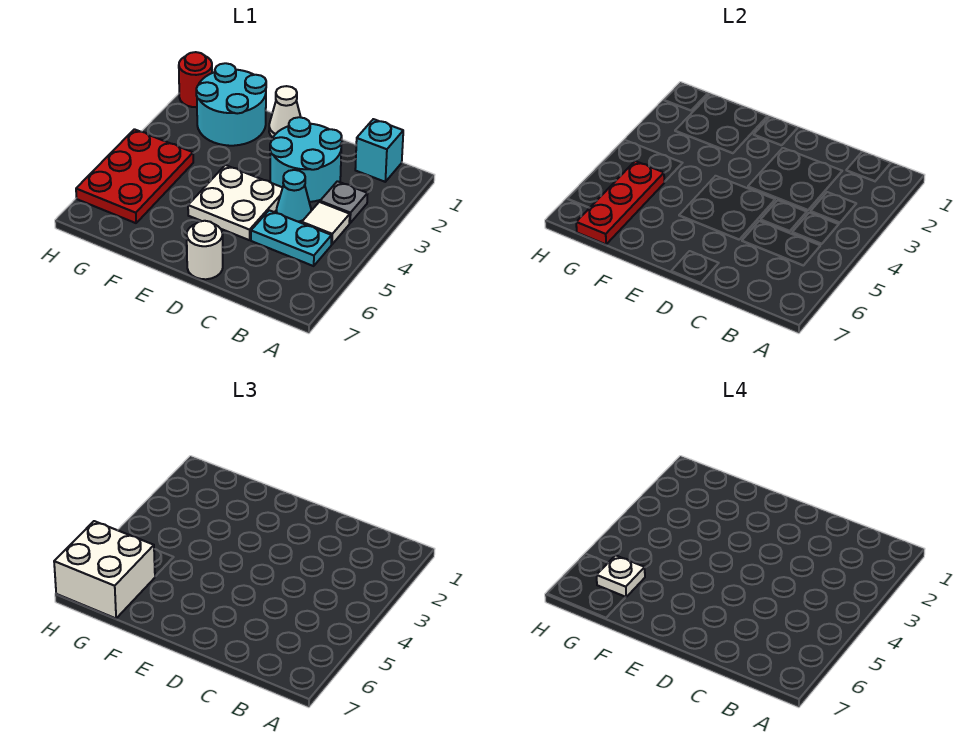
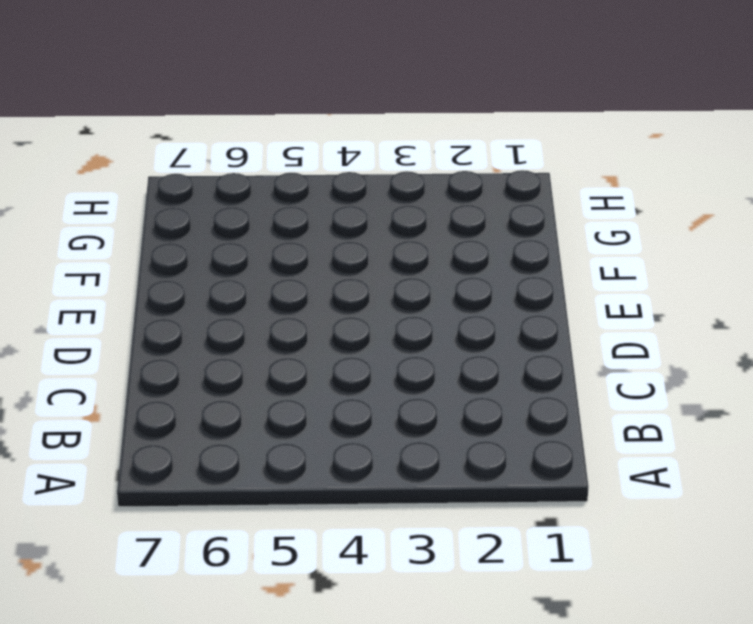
none -> cyan brick B1 level 1
none -> grey plate B3 level 1
none -> white tile B4 level 1

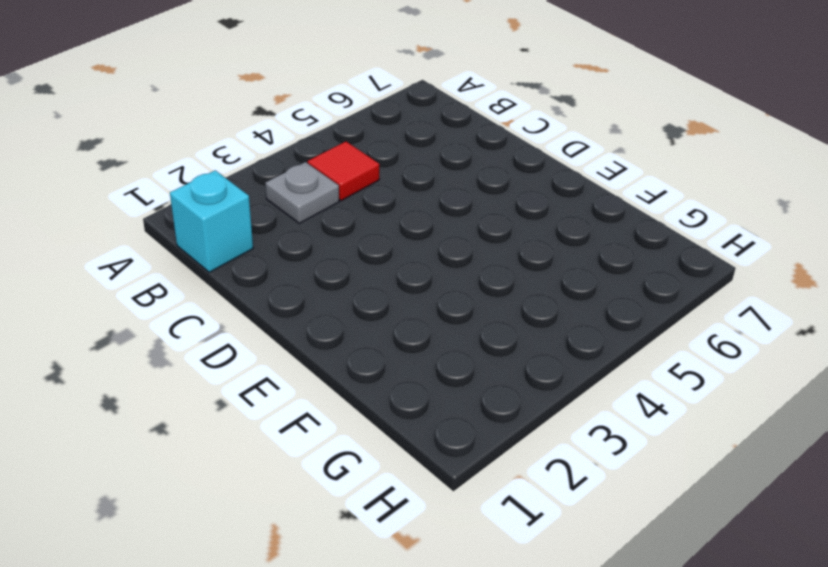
red tile B4 level 1 -> white tile B4 level 1
none -> cyan plate B5:C5 level 1
none -> cyan round brick C2:D3 level 1
none -> cyan cone C4 level 1

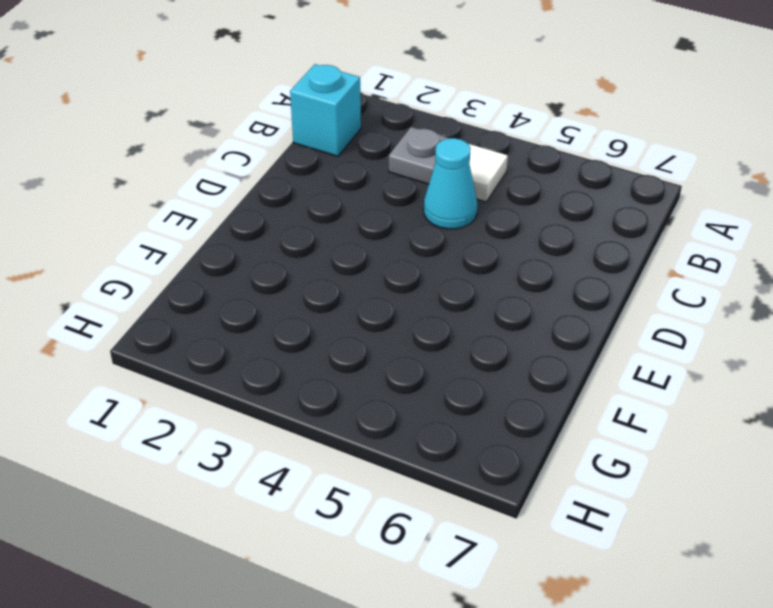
none -> cyan plate B5:C5 level 1
none -> cyan round brick C2:D3 level 1
none -> white plate D4:E5 level 1

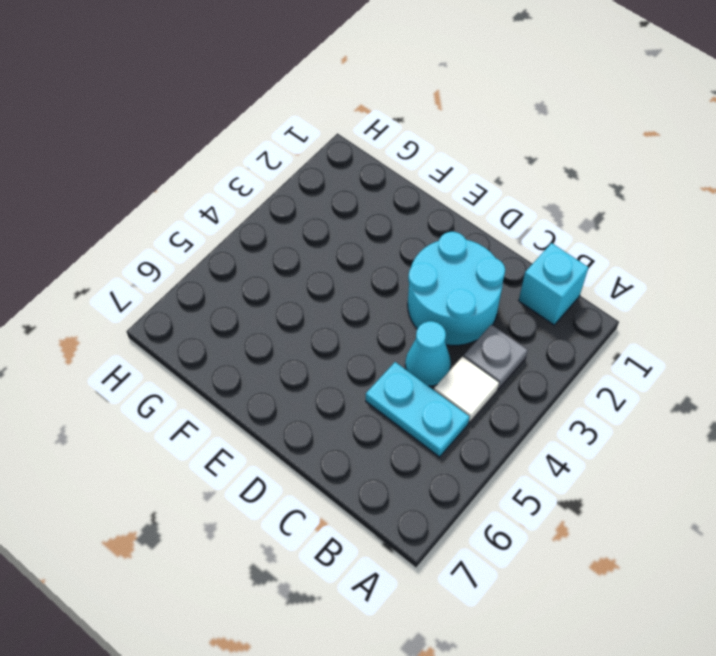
none -> white plate D4:E5 level 1
none -> white round brick D7 level 1
none -> white cone E1 level 1

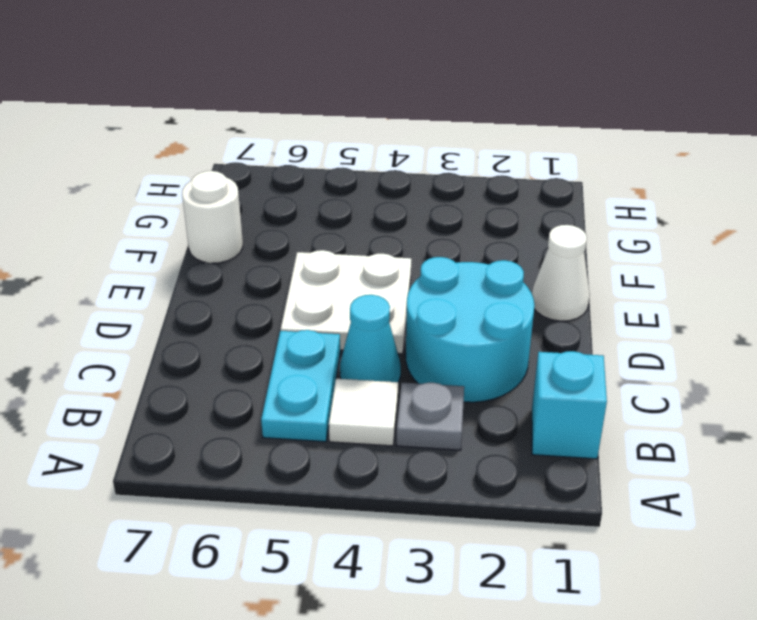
white round brick F7 level 1 -> white round brick D7 level 1
none -> cyan round brick F1:G2 level 1
none -> red plate G4:H6 level 1
none -> red round brick H1 level 1

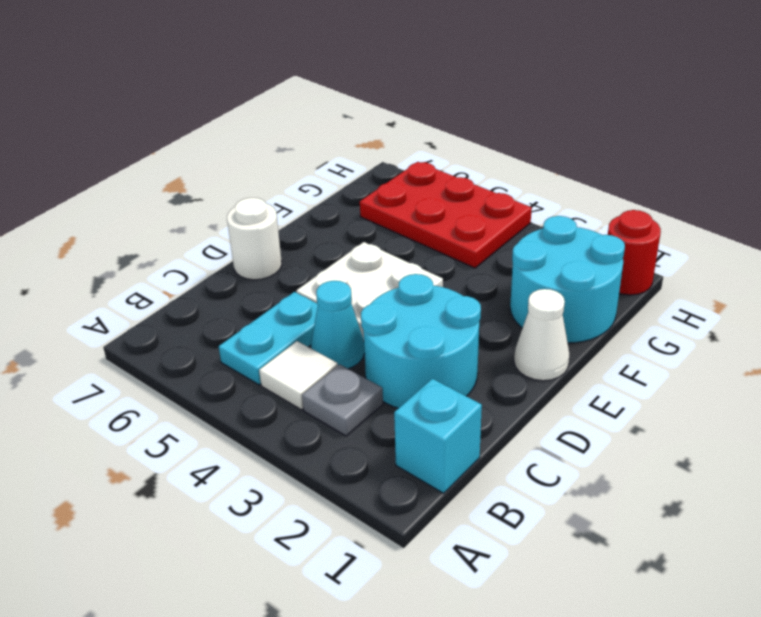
none -> red plate G5:G7 level 2
none -> white brick G6:H7 level 3
none -> white plate G6 level 4

